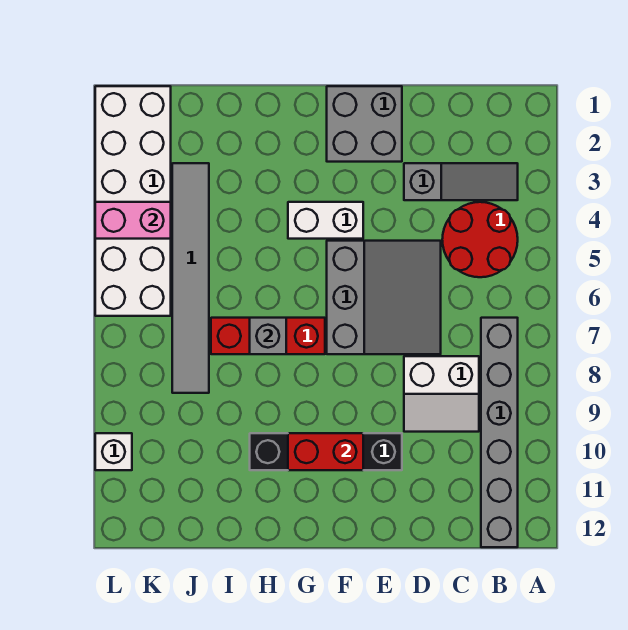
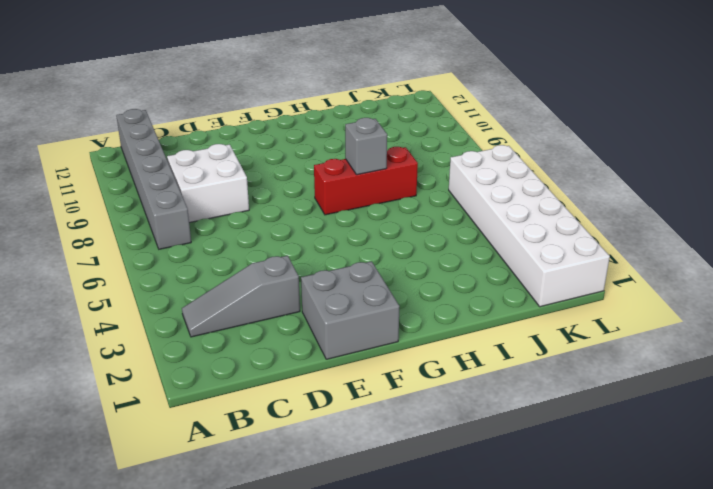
white brick C8:D9 level 1 -> white slope C8:D9 level 1 top 8
none -> red round brick B4:C5 level 1
none -> grey slope D5:F7 level 1 top F
none -> black brick E10:H10 level 1

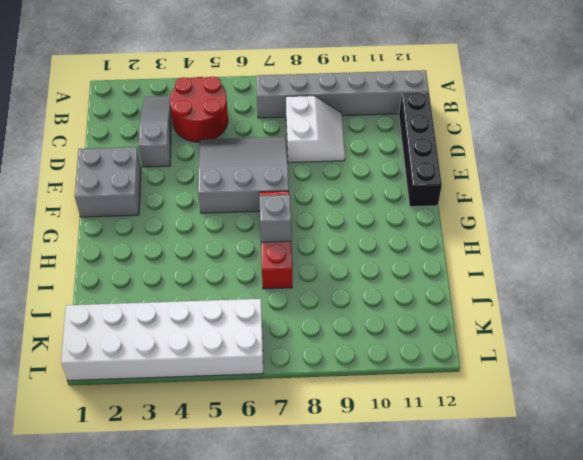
black brick C12:F12 level 1 -> black brick E10:H10 level 1
none -> white brick F4:G4 level 1
none -> grey tile J3:J8 level 1
none -> white brick L10 level 1

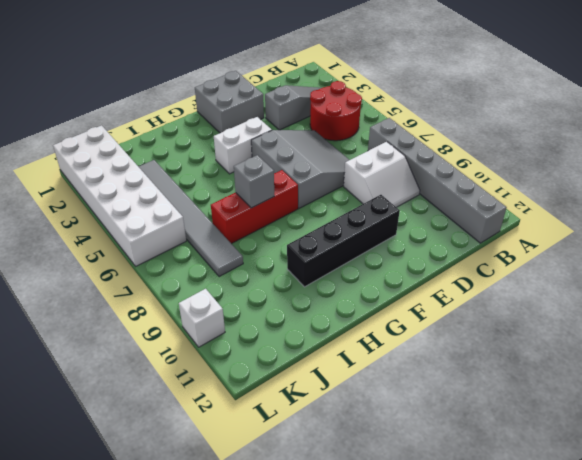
none -> red brick F10:G10 level 2
none -> pink brick K4:L4 level 2

